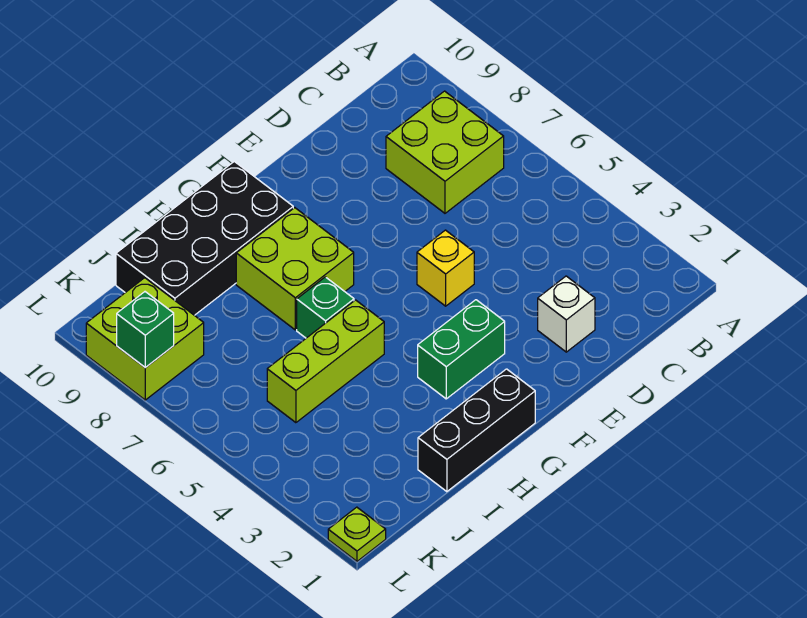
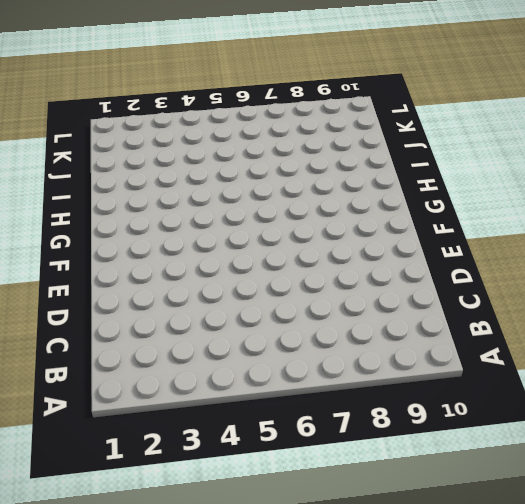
none -> lime brick B7:C8 level 1
none -> white brick D2 level 1
none -> yellow brick E5 level 1

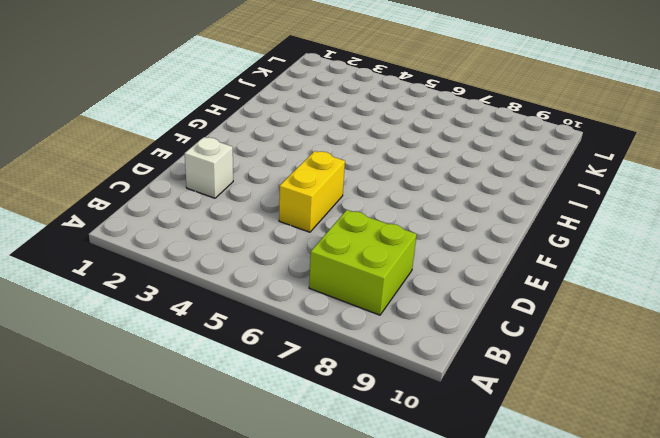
yellow brick D5:E5 level 1 -> yellow brick E5 level 1
none -> green brick F3:G3 level 1
none -> black brick G1:I1 level 1
none -> lime brick G7:H8 level 1

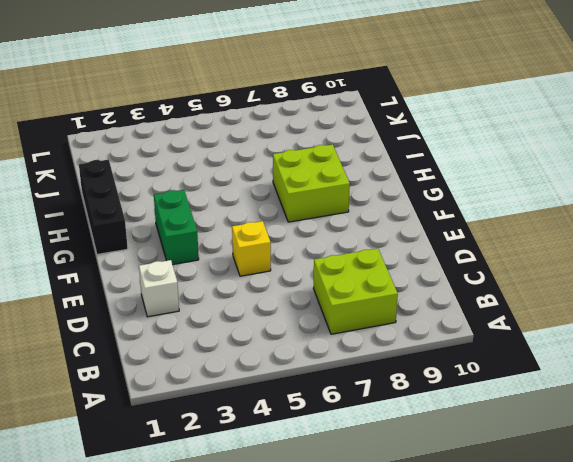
none -> black brick G9:J10 level 1
none -> lime brick H5:J5 level 1
none -> green brick H6 level 1

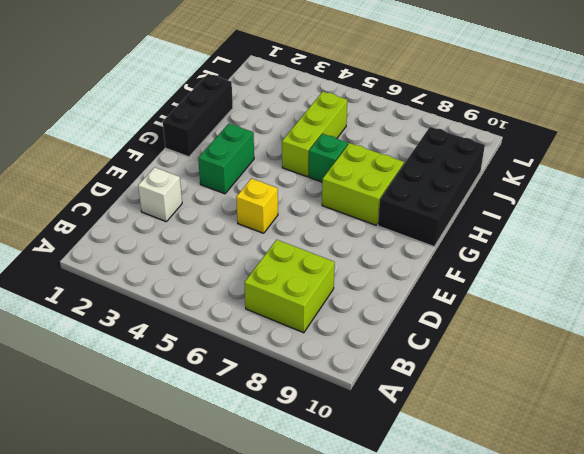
none -> lime brick K8:L9 level 1
none -> lime plate L1 level 1
none -> green brick L8 level 2

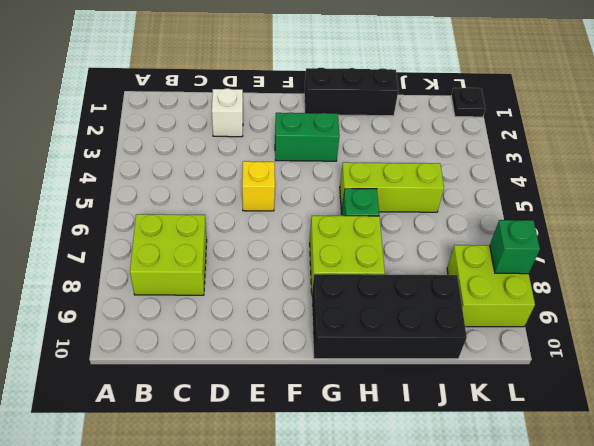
black plate L1 level 1 -> lime plate L1 level 1

